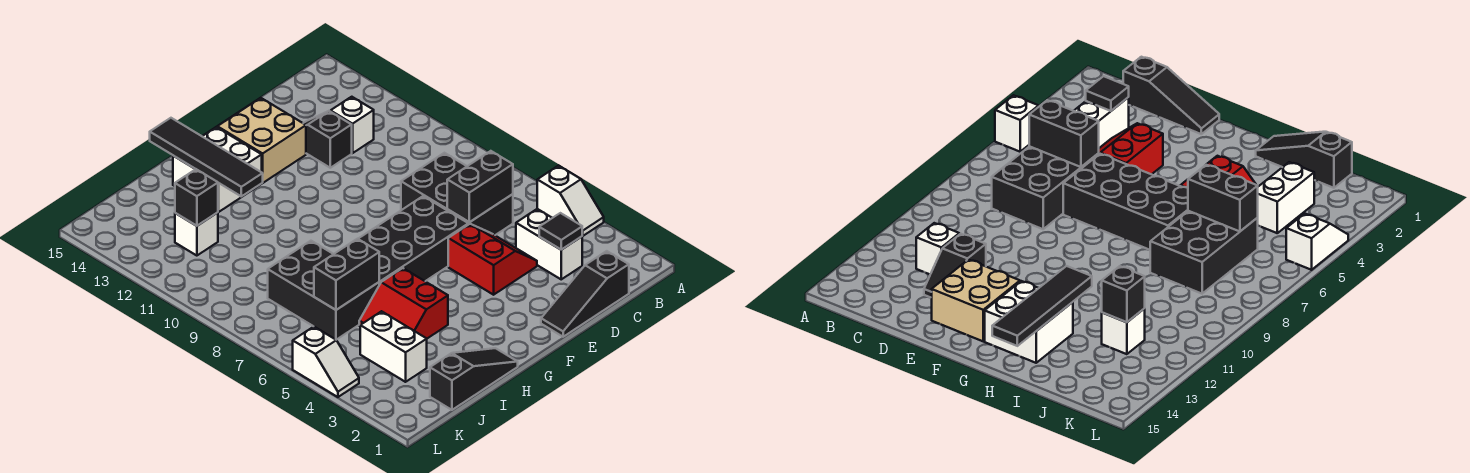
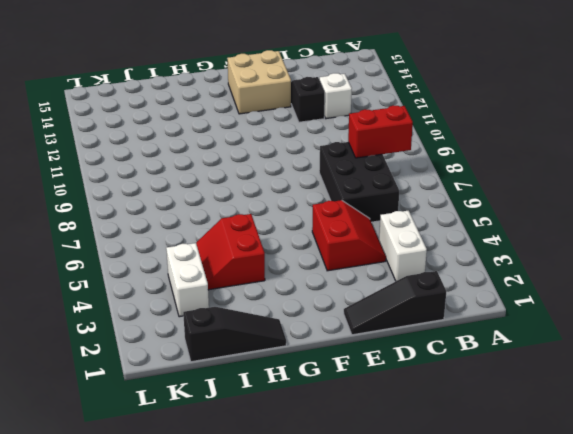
red brick B8:C8 level 2 -> none
none -> white slope A4:A5 level 1 top 5
none -> black brick E6:H7 level 1
none -> white brick G13:H14 level 1

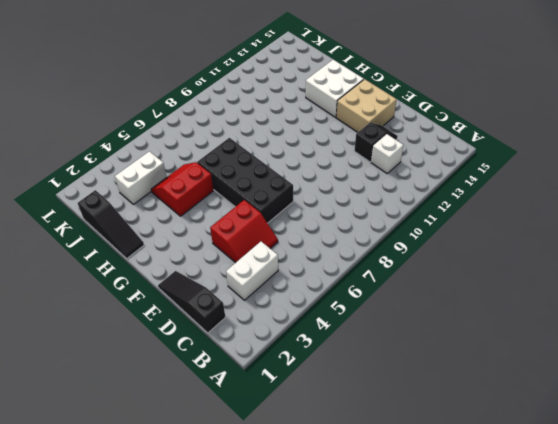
none -> white slope A4:A5 level 1 top 5
none -> black brick C6:D8 level 1
none -> black brick I6:J8 level 1

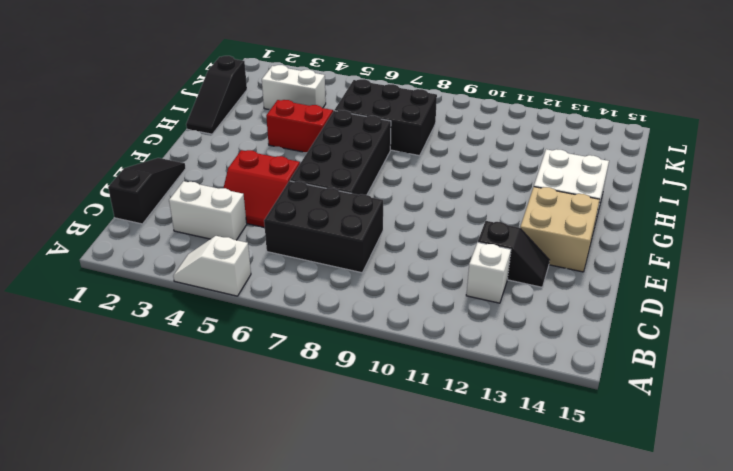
none -> white brick J12 level 1
none -> white slope L4:L5 level 1 top 5
none -> black tile C3 level 2

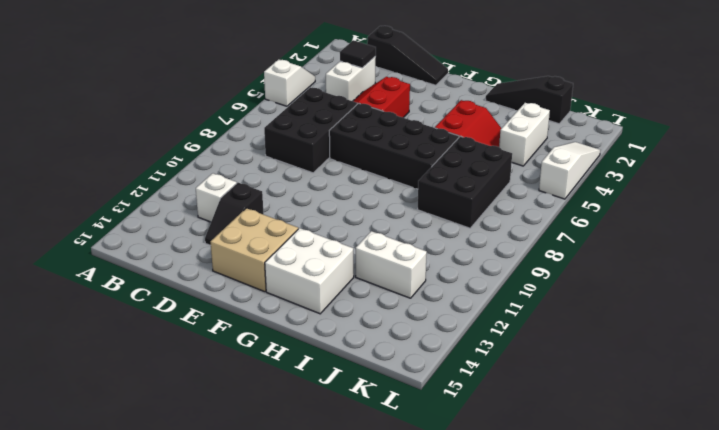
white brick I12:J12 level 1 -> white brick J12 level 1
white slope L3:L5 level 1 top 5 -> white slope L4:L5 level 1 top 5
none -> black brick C6:D6 level 2
none -> black tile H12:H15 level 2
none -> black brick I6:J6 level 2

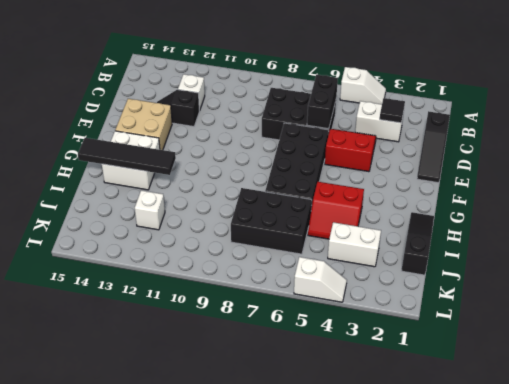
none -> black brick I6:J6 level 2
none -> black brick J12 level 2

